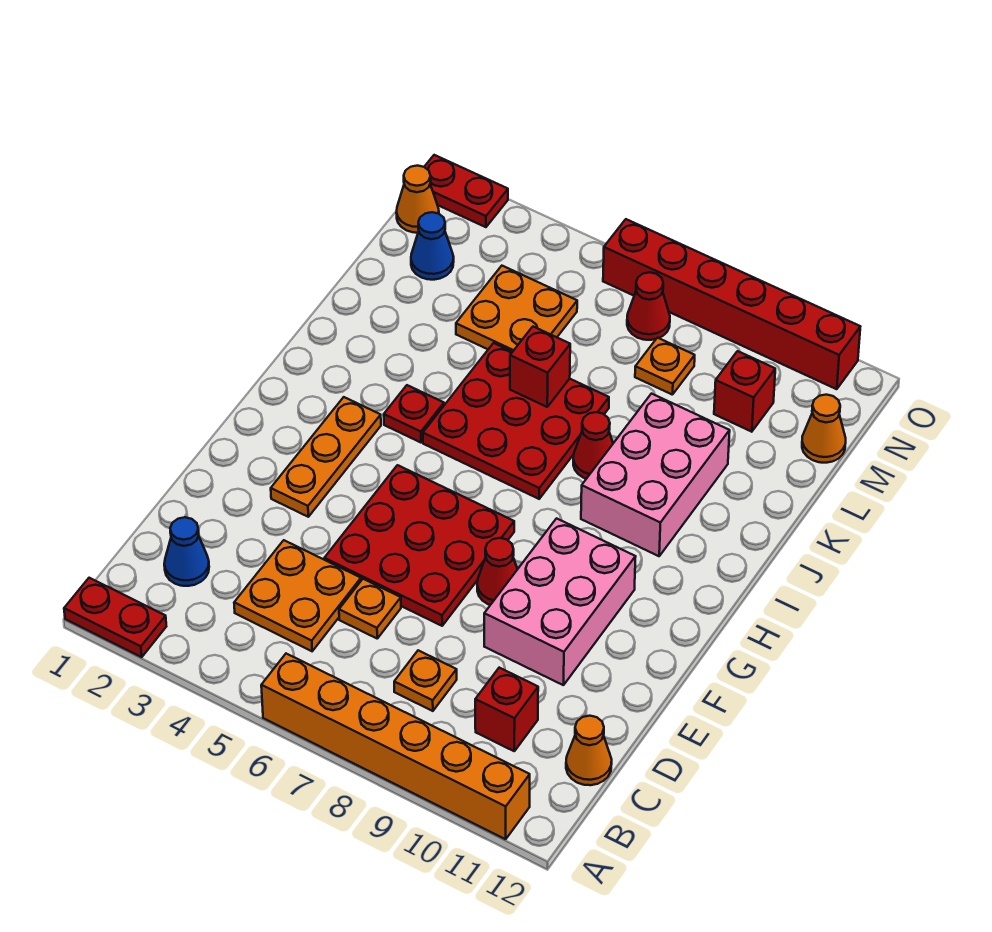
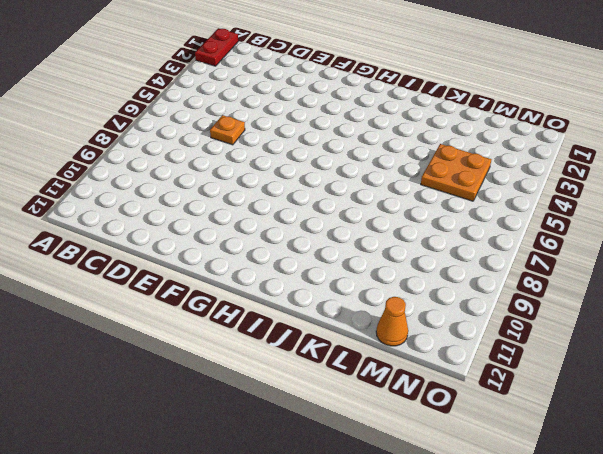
none -> orange brick A6:A11 level 1
none -> blue cone C2 level 1
none -> orange plate C4:D5 level 1

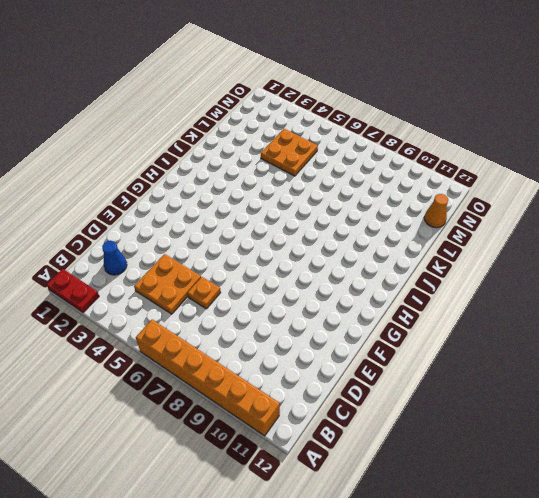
none -> orange plate C8 level 1
none -> red brick C10 level 1
none -> orange cone C12 level 1

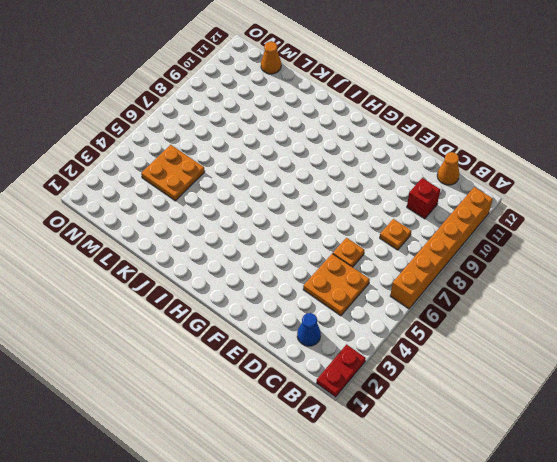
none -> red plate E5:G7 level 1
none -> pink brick E9:G10 level 1
none -> orange plate F3:H3 level 1

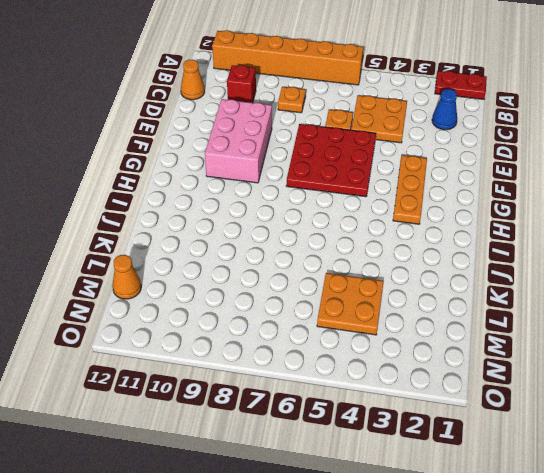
none -> red cone F8 level 1
none -> red plate I4 level 1
none -> red plate I5:K7 level 1

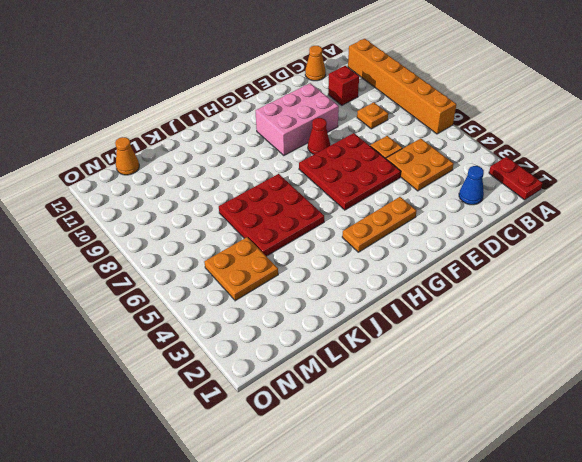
none -> red plate I4 level 1
none -> pink brick I9:K10 level 1
none -> red cone J8 level 1

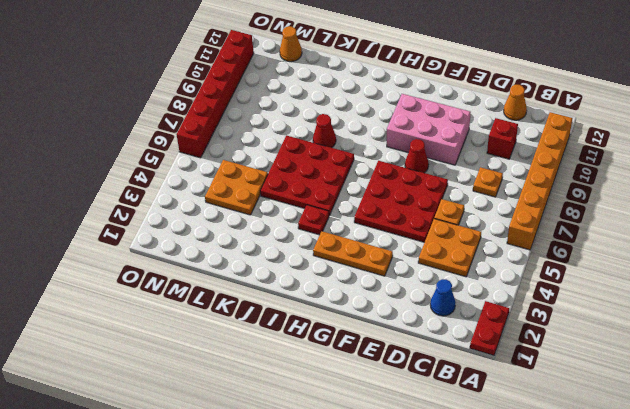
none -> pink brick I9:K10 level 1
none -> blue cone M2 level 1
none -> orange plate M8 level 1

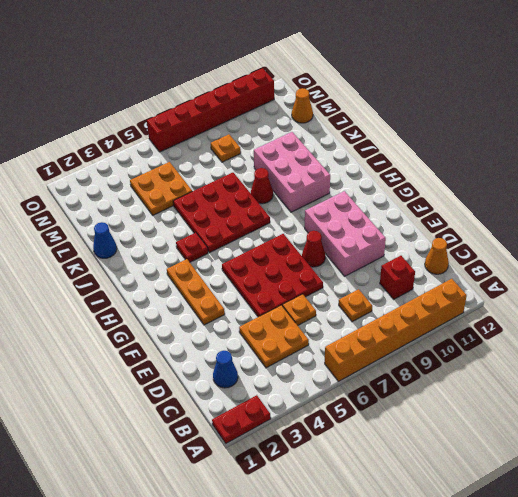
blue cone K1 level 1 -> blue cone M2 level 1
none -> red brick M10 level 1
none -> orange cone N1 level 1
none -> red cone N7 level 1

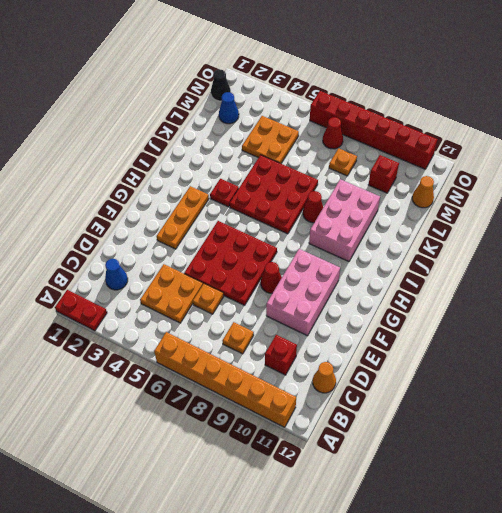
black cone N1 level 1 -> orange cone N1 level 1
none -> red plate O1:O2 level 1
none -> red brick K6 level 2

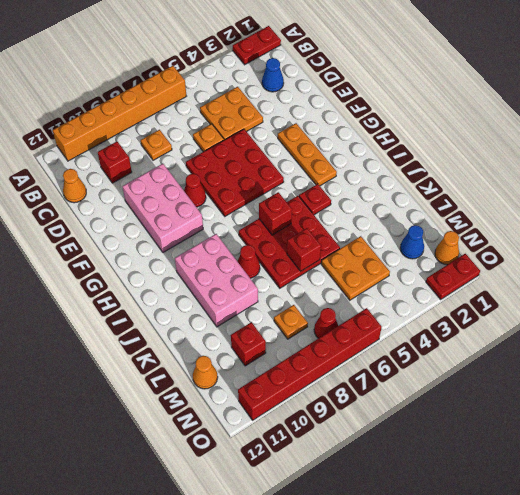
red brick I6 level 2 -> none

